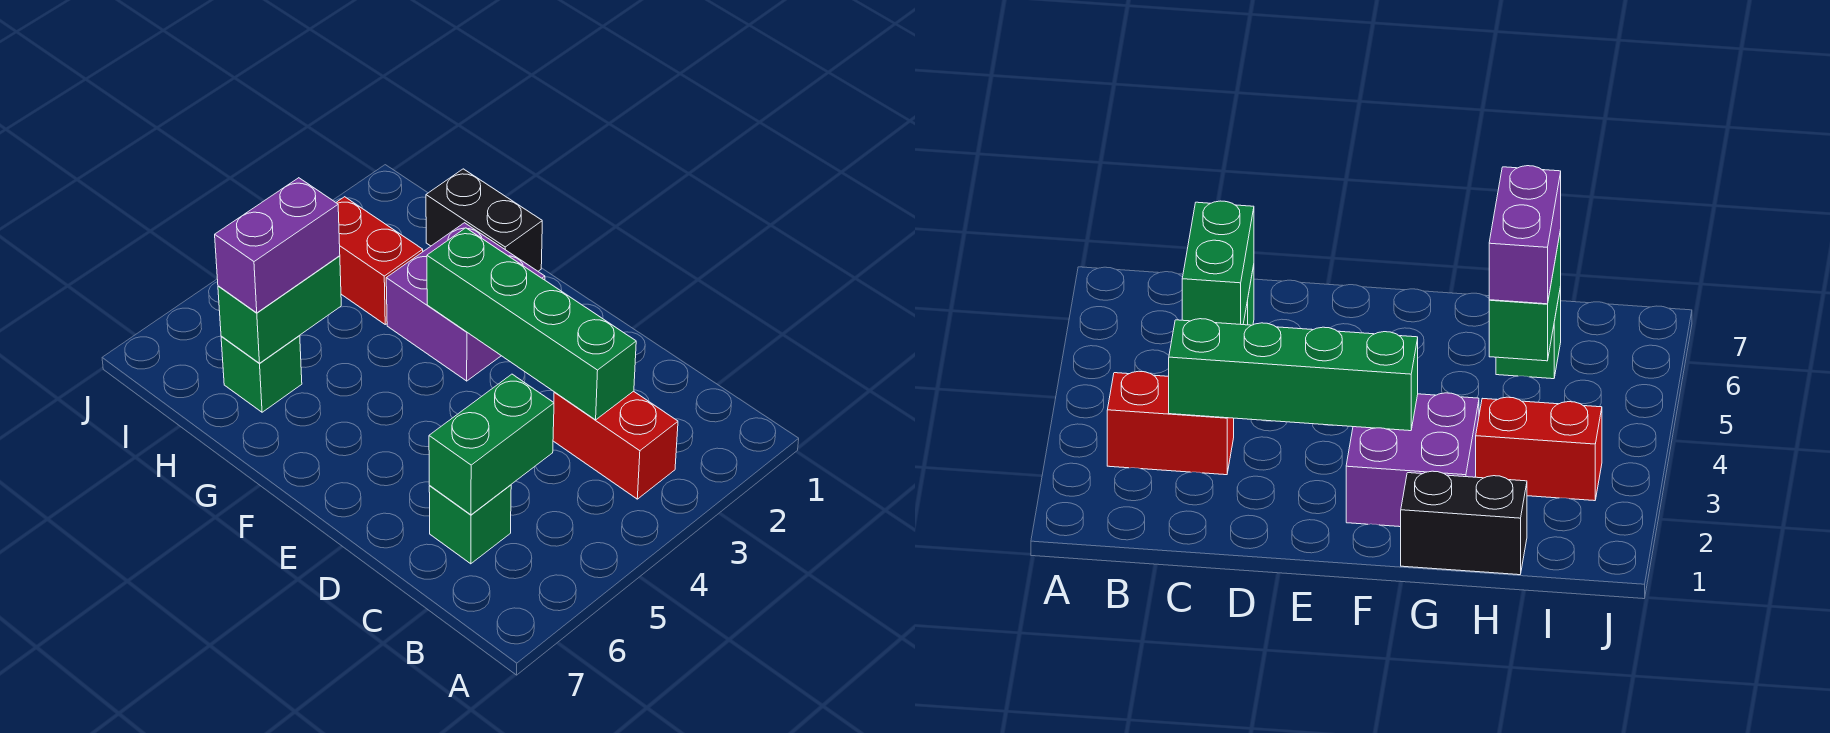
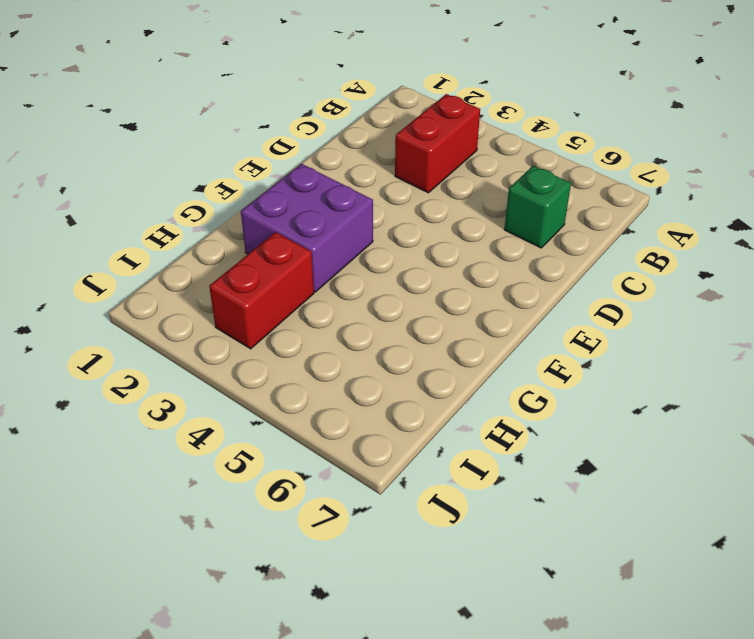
none -> black brick G1:H1 level 1
none -> green brick H6 level 1

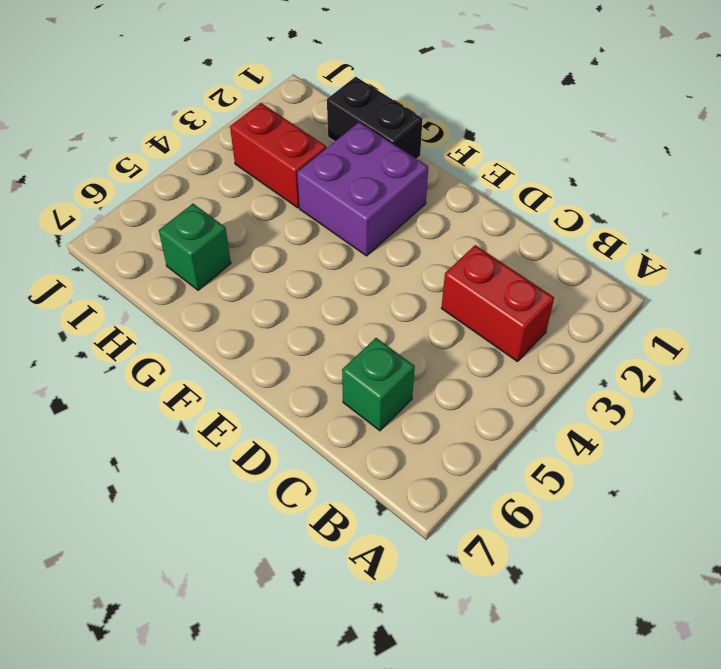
none -> green brick C3:F3 level 2
none -> green brick C5:C6 level 2

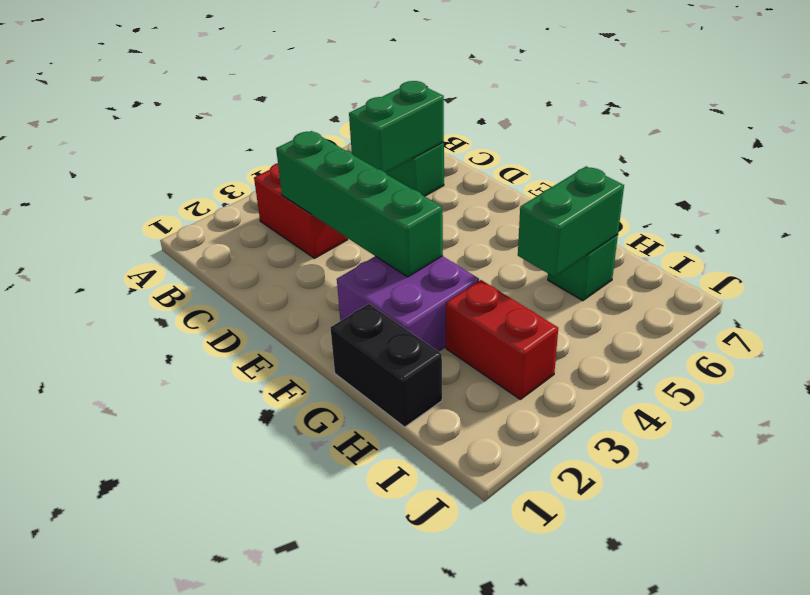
none -> purple brick H5:H6 level 3

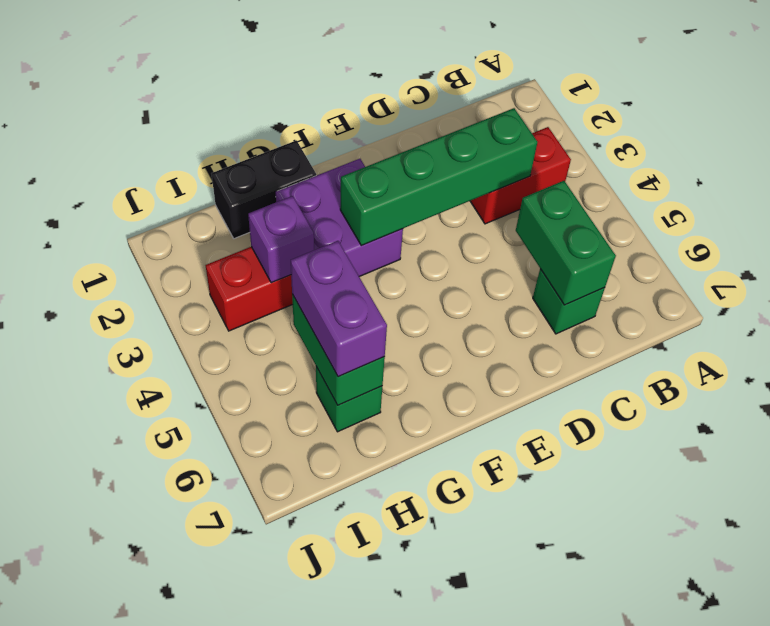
purple brick H3 level 2 -> none

